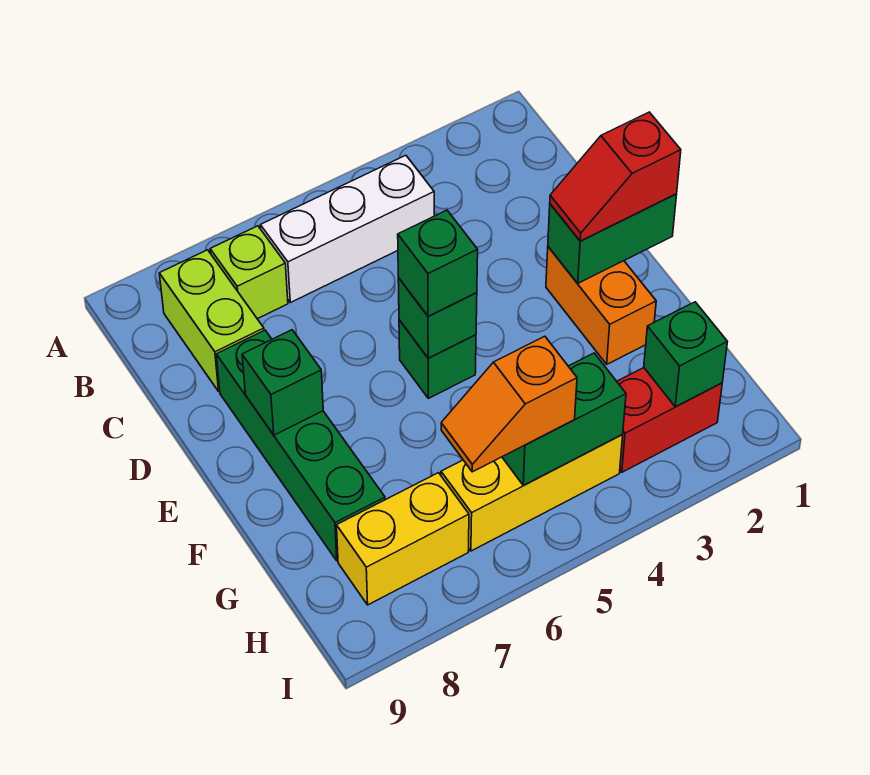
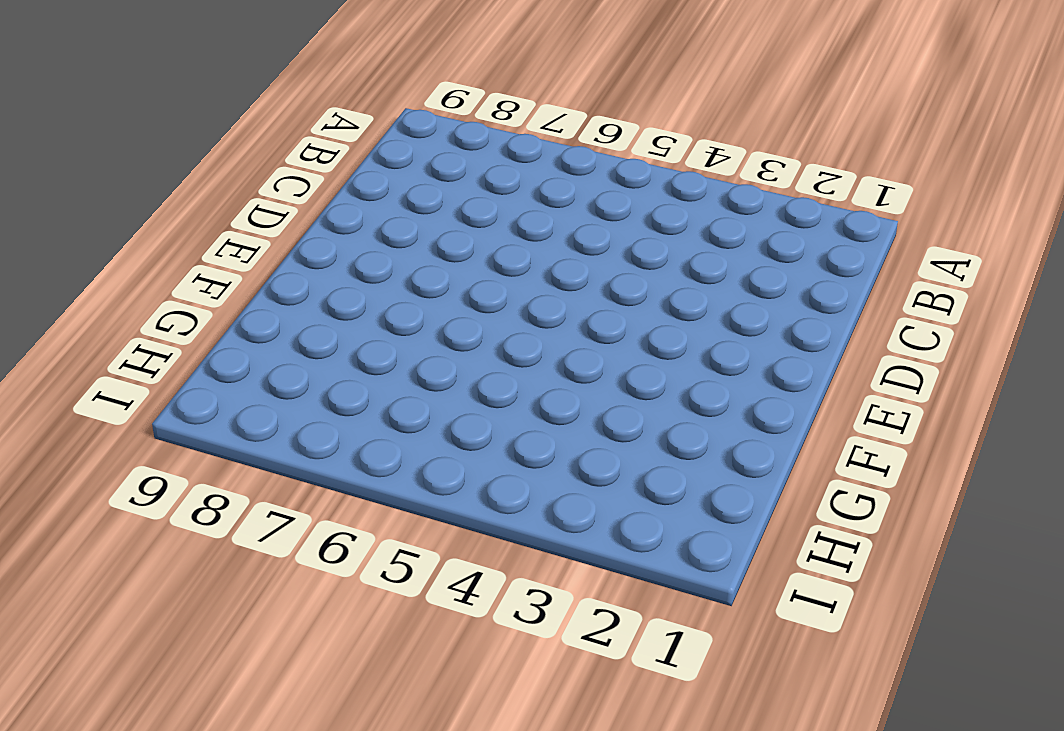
none -> white brick B4:B6 level 1
none -> lime brick B7 level 1
none -> lime brick B8:C8 level 1

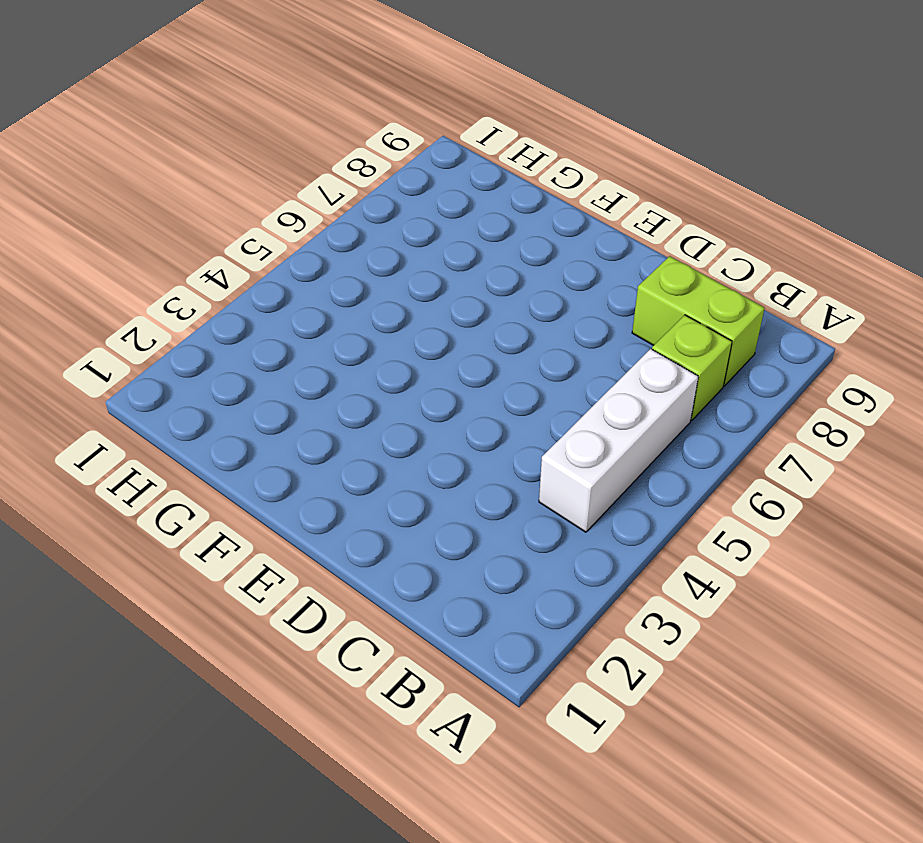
none -> green brick D8:G8 level 1
none -> orange brick E2:F2 level 1
none -> green brick E5 level 1

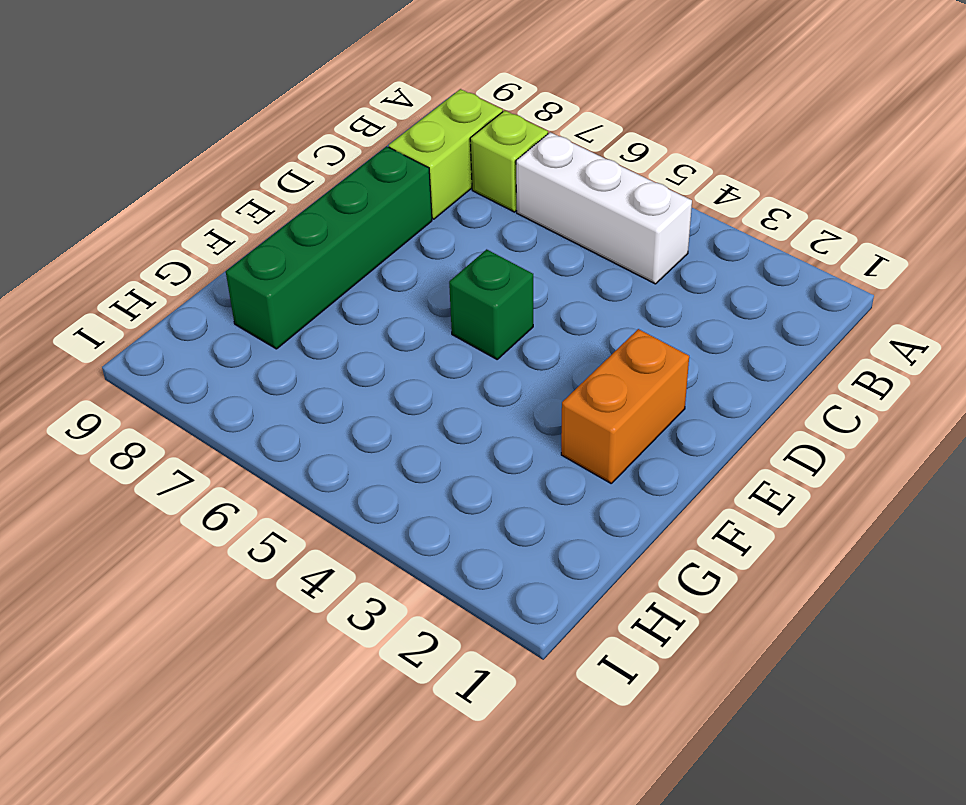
none -> red brick H2:H3 level 1
none -> yellow brick H4:H6 level 1
none -> yellow brick H7:H8 level 1

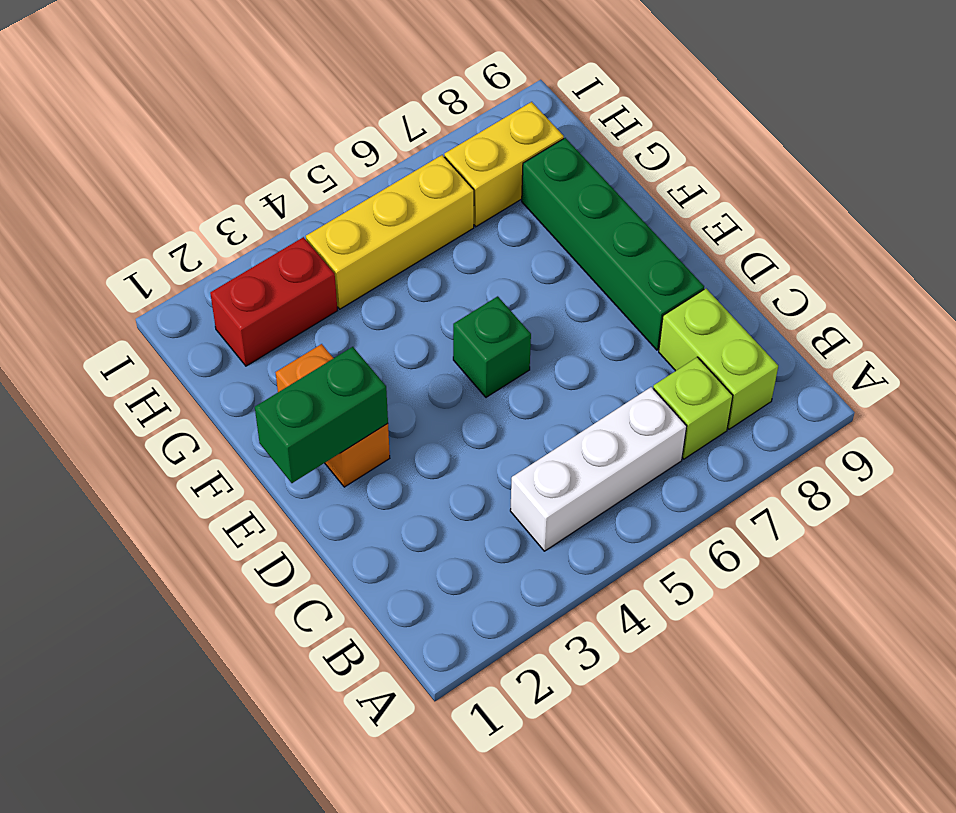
none -> green brick E5 level 2
none -> green brick E8 level 2
none -> green brick H2 level 2

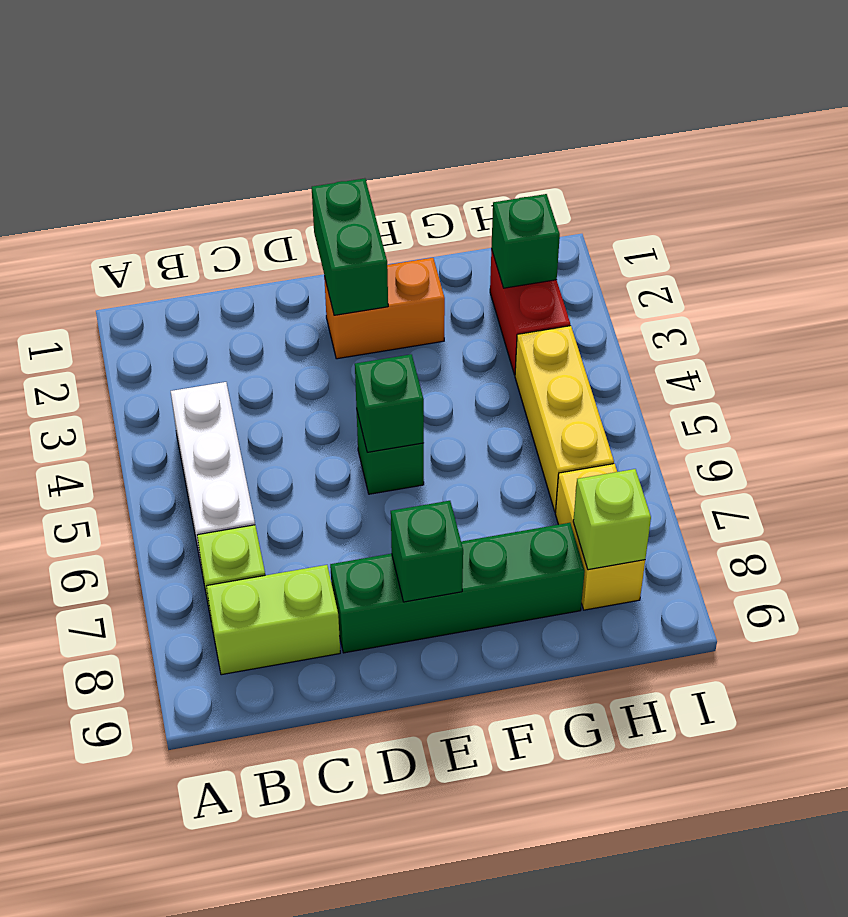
lime brick H8 level 2 -> none
none -> green brick H4:H5 level 2
none -> red slope E1:E2 level 3 top 1
none -> green brick E5 level 3

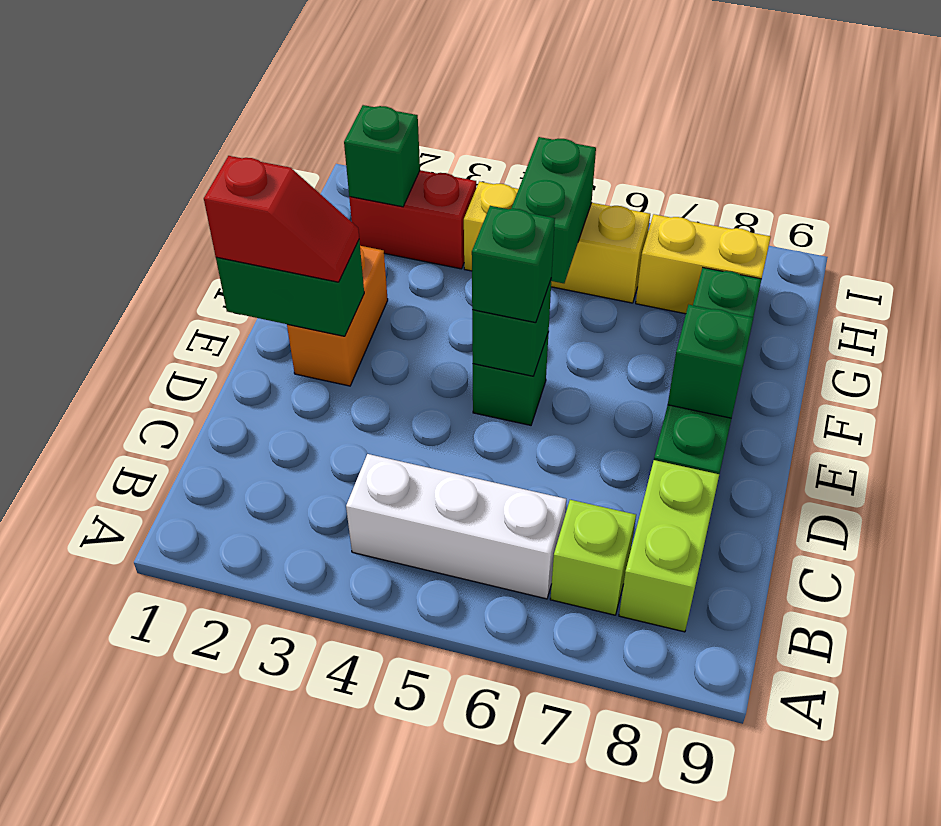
green brick G5:H5 level 2 -> green brick H4:H5 level 2
none -> orange slope H5:H6 level 3 top 5

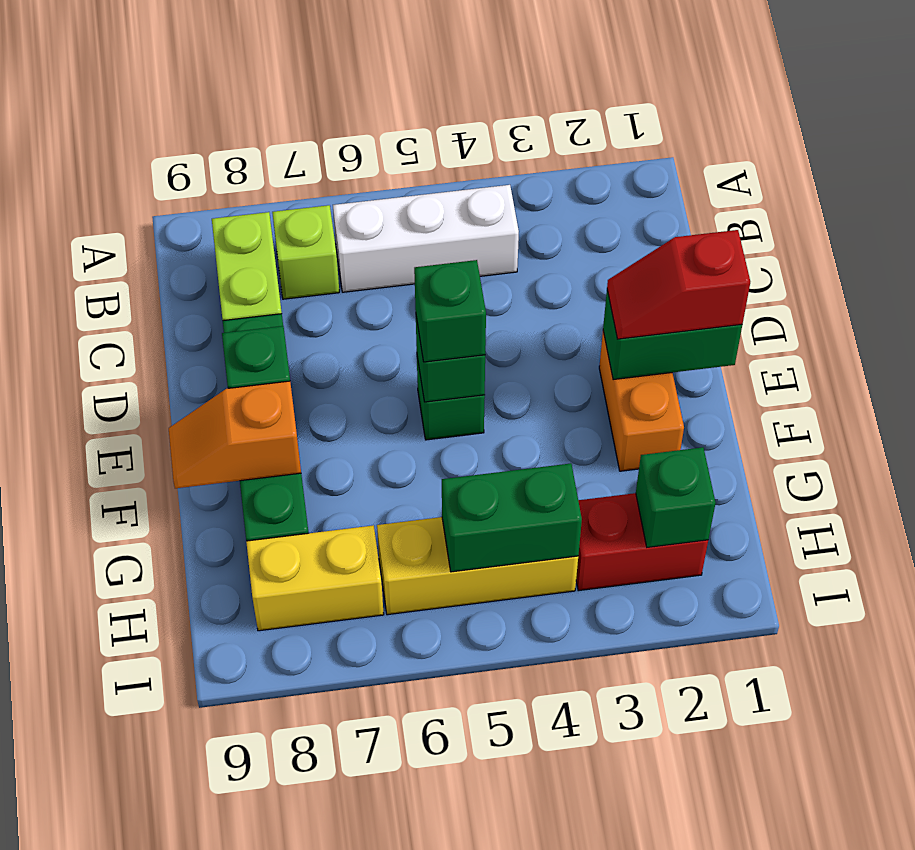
orange slope F8:F9 level 2 top 8 -> orange slope H5:H6 level 3 top 5

